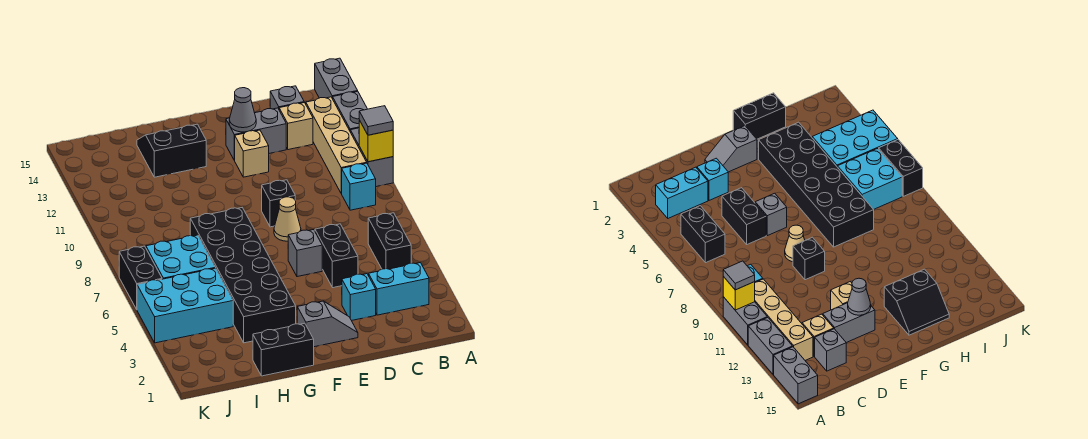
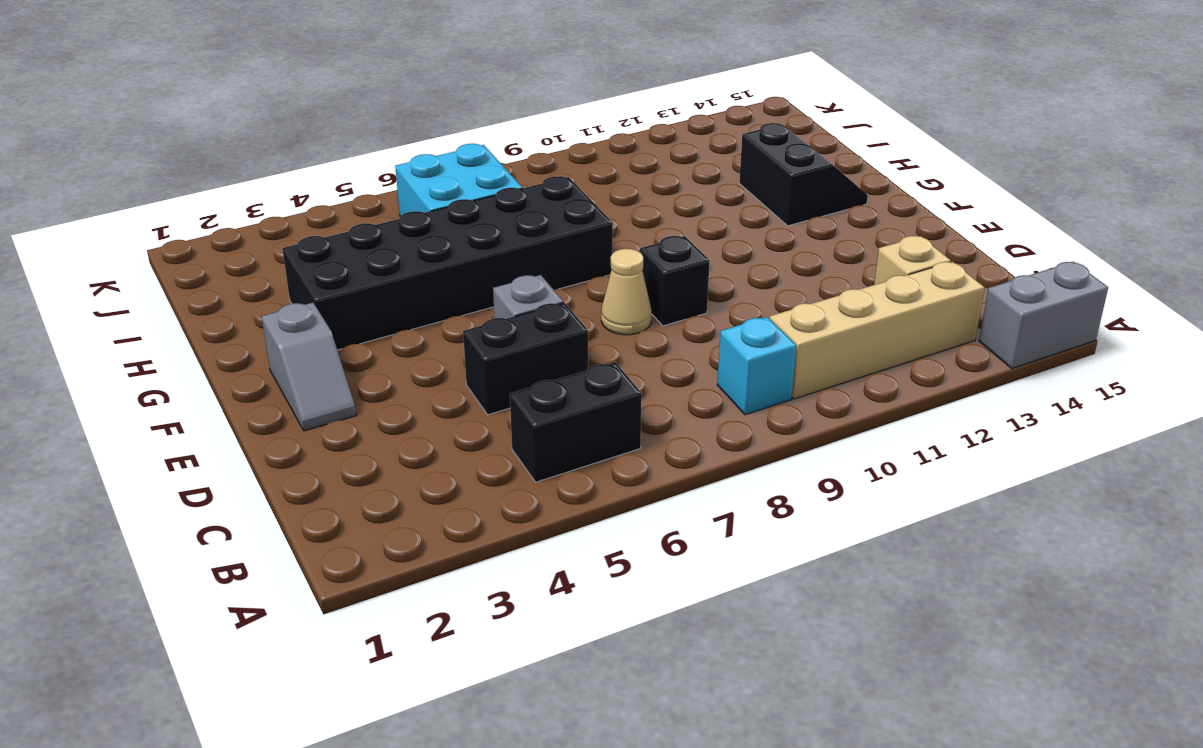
none -> grey brick A10:A11 level 1
none -> grey brick A12:A13 level 1
none -> cyan brick B3:C3 level 1

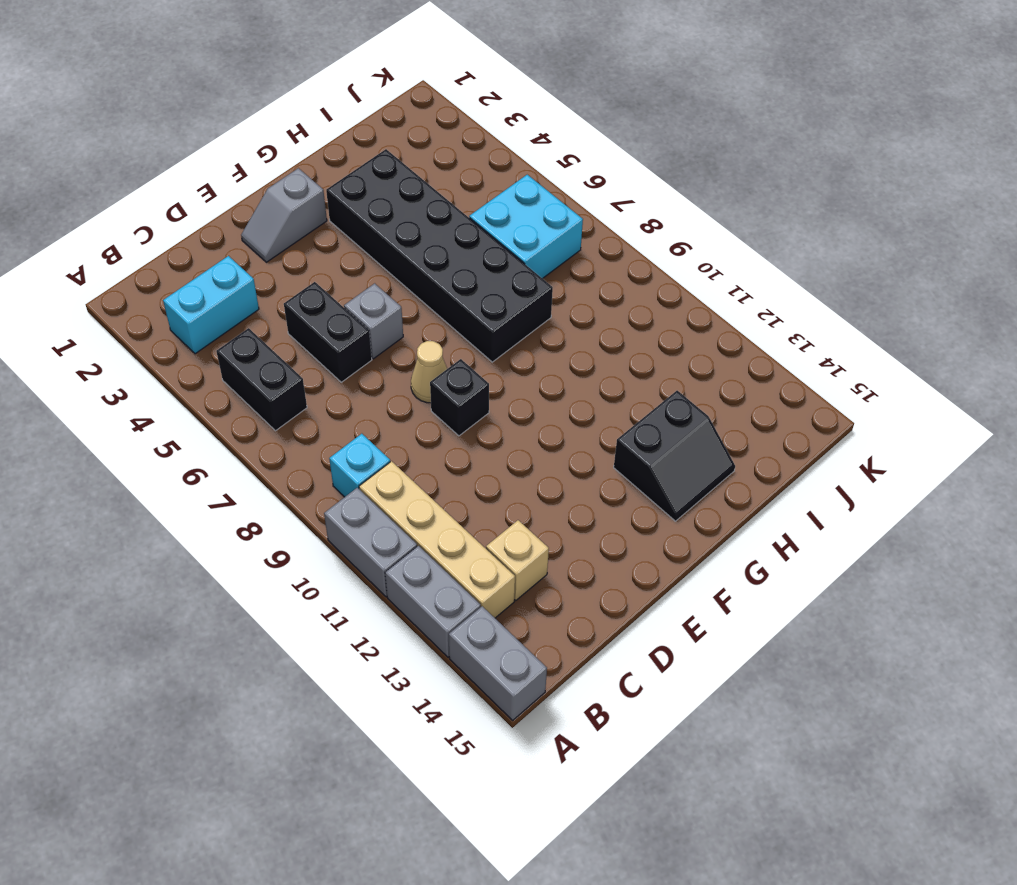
none -> grey brick C14 level 1
none -> cyan brick D3 level 1
none -> grey brick D13:E13 level 1

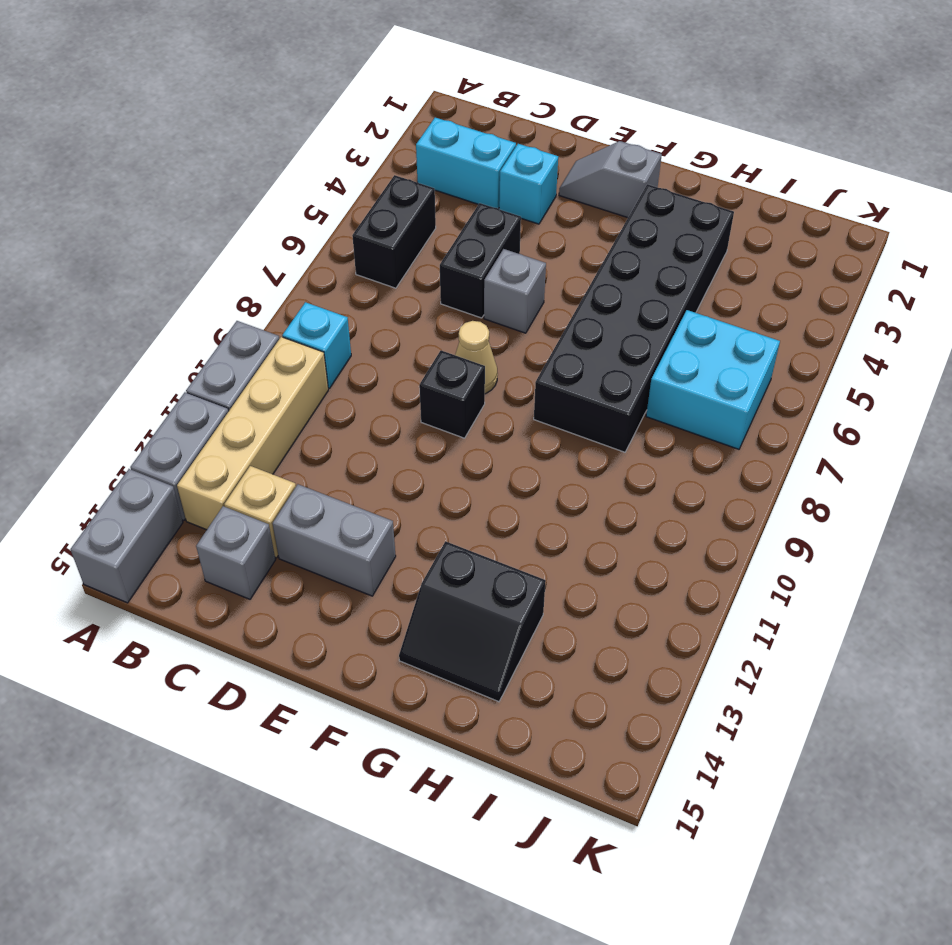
none -> tan brick E12 level 1
none -> black brick G1:H1 level 1
none -> cyan brick I4:K5 level 1

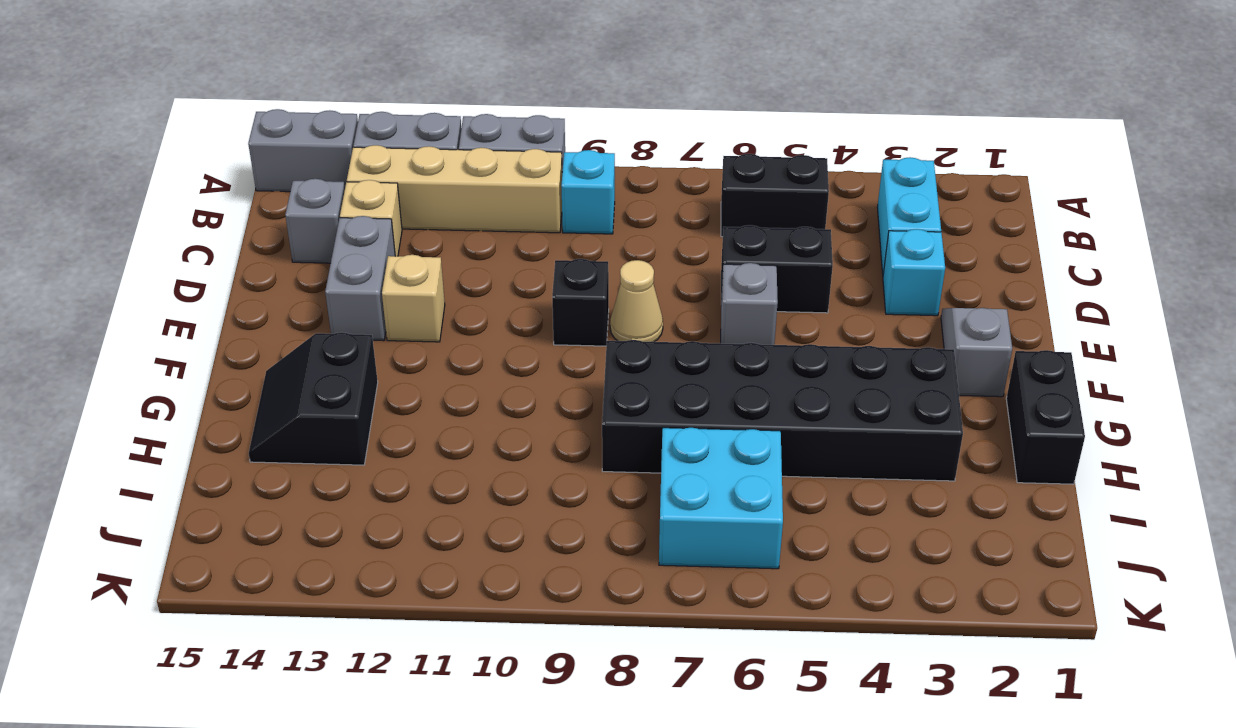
none -> cyan brick I4:K5 level 1
none -> black brick K6:K7 level 1
none -> yellow brick A10 level 2

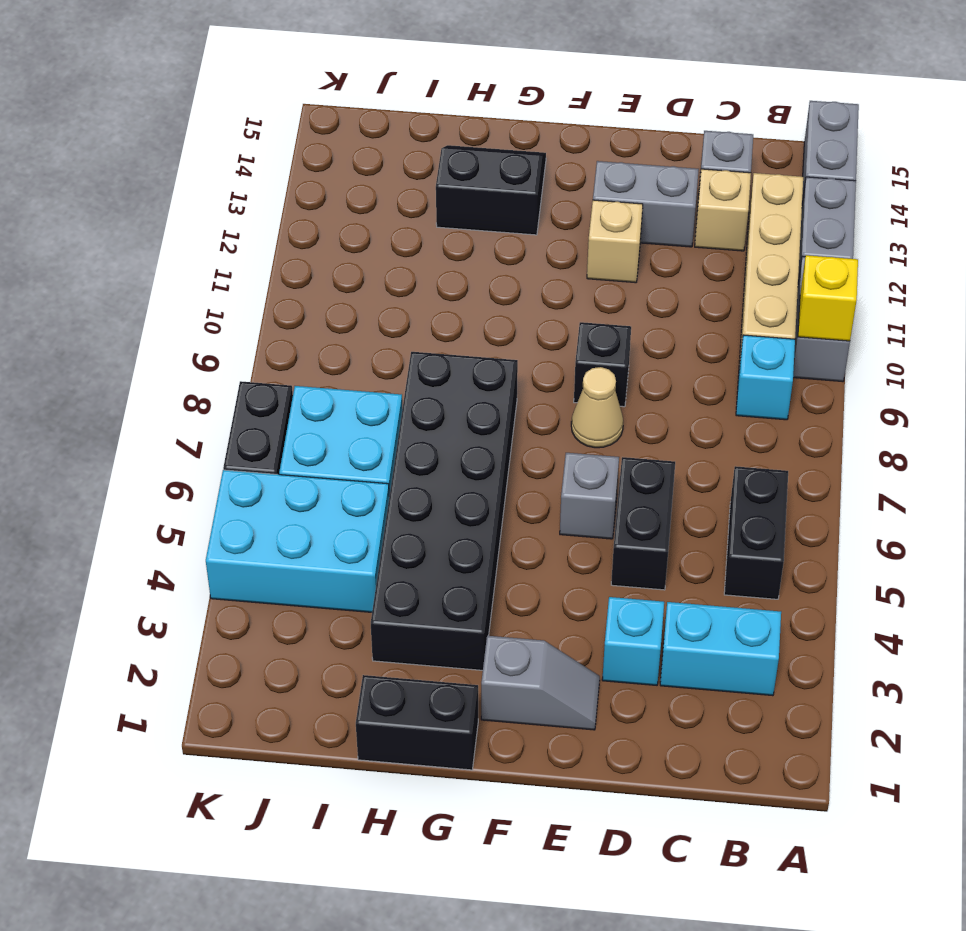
none -> grey cone E13 level 2
none -> grey tile A10 level 3

